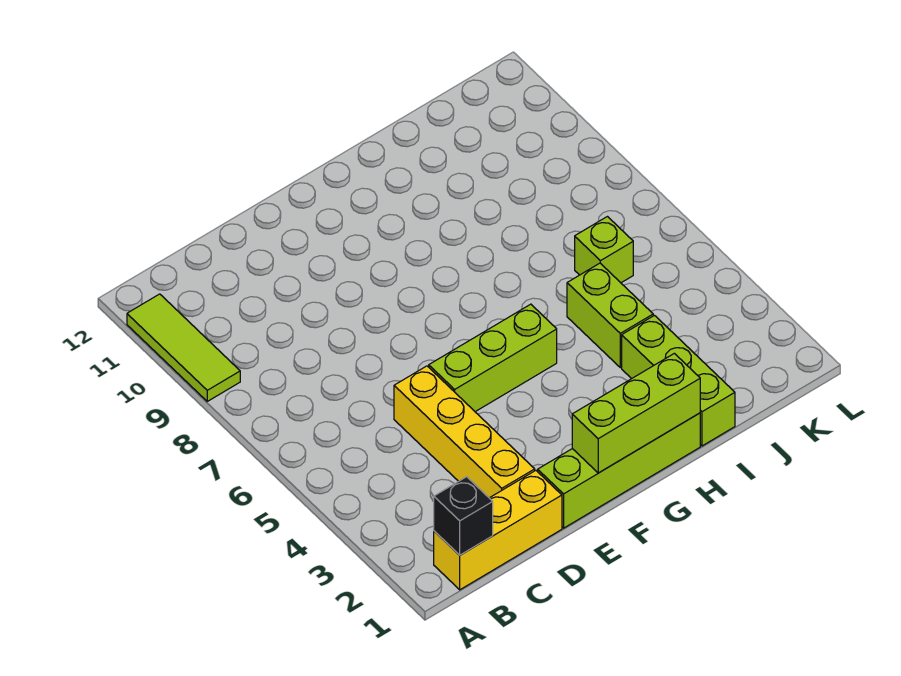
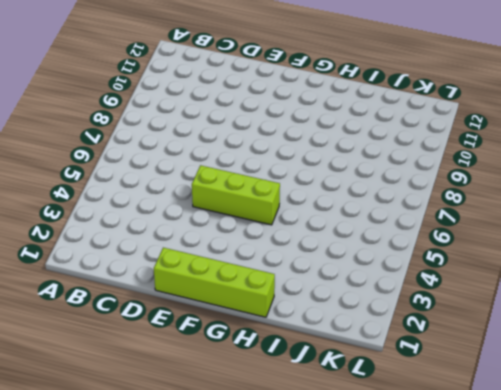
none -> lime tile A9:A11 level 1
none -> yellow brick B1:D1 level 1

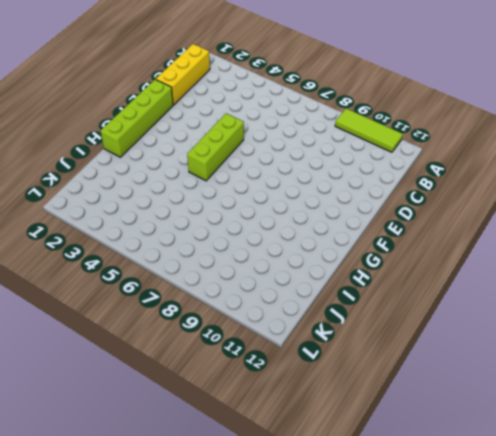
none -> yellow brick D2:D5 level 1
none -> lime brick I1:I3 level 1

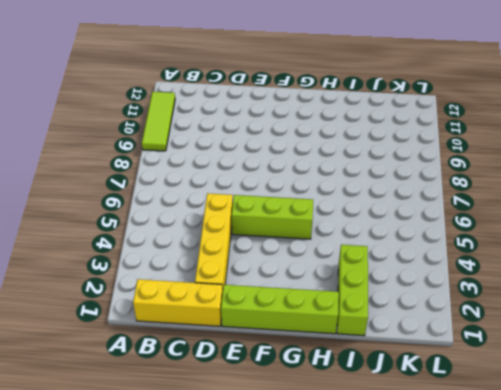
none -> lime brick I4:I5 level 1
none -> lime brick J6 level 1

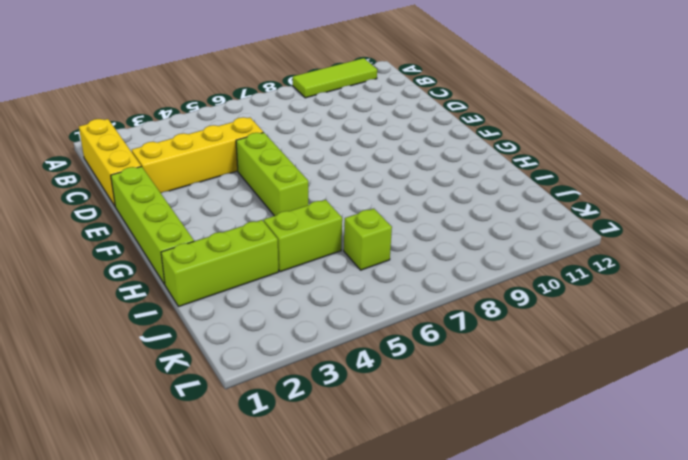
none -> black brick B1 level 2
none -> lime brick F1:H1 level 2

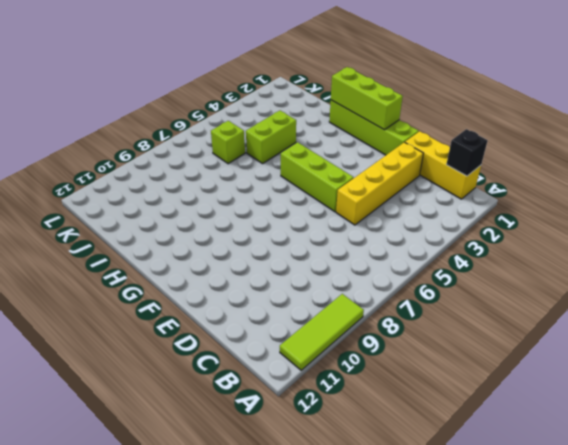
none -> lime brick I1:I3 level 1

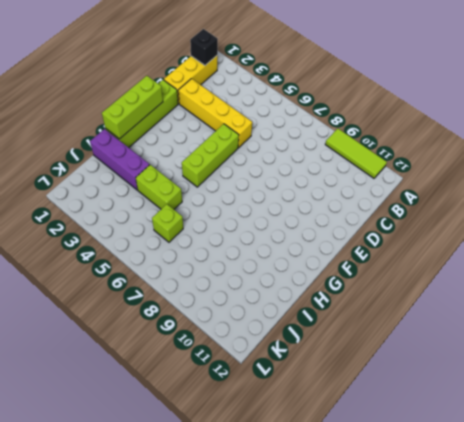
purple brick I1:I3 level 1 -> lime brick I1:I3 level 1

